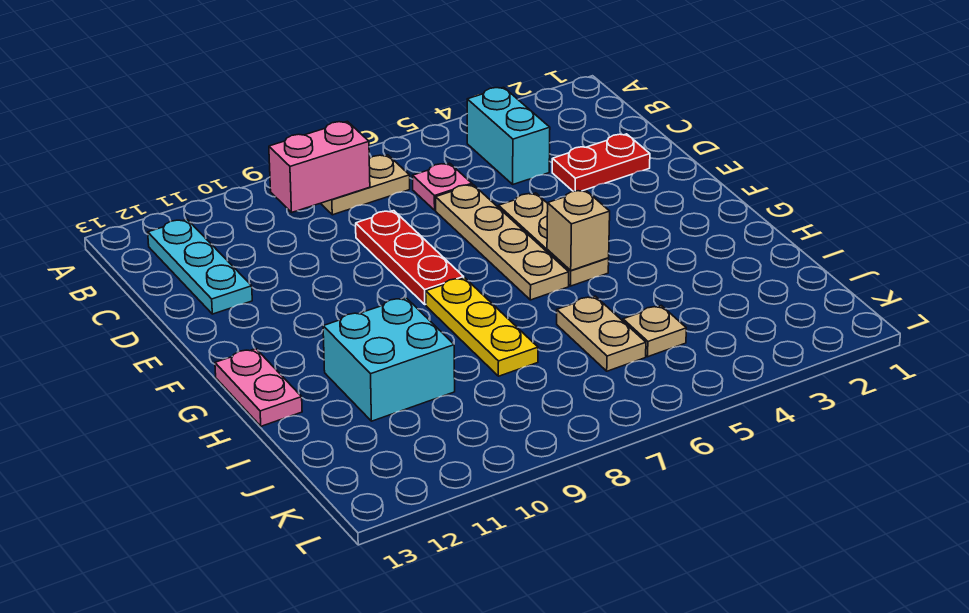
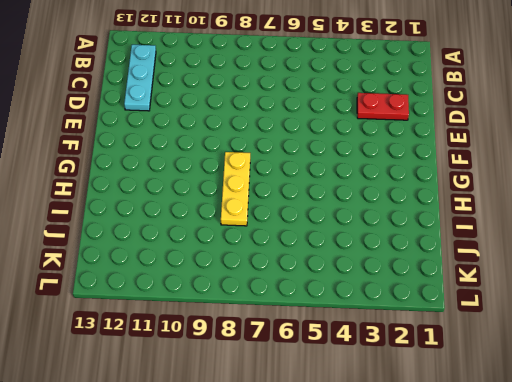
none -> cyan brick B4:C4 level 1
none -> tan plate B7:B8 level 1
none -> pink plate C6 level 1

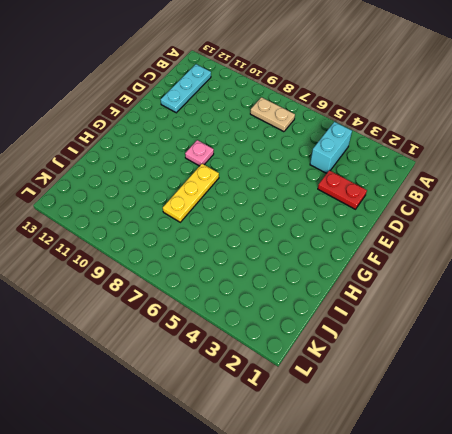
pink plate F9 level 1 -> pink plate C6 level 1
none -> tan plate D6:G6 level 1
none -> red plate D8:F8 level 1
none -> tan plate E5:G5 level 1

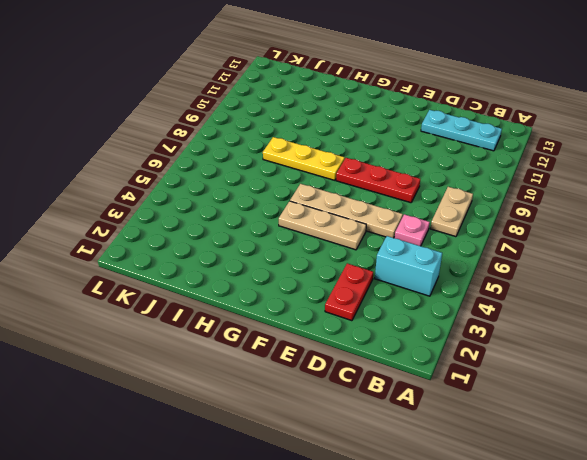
none -> pink plate G13:H13 level 1
none -> cyan brick H10:I11 level 1
none -> tan plate I6:J6 level 1

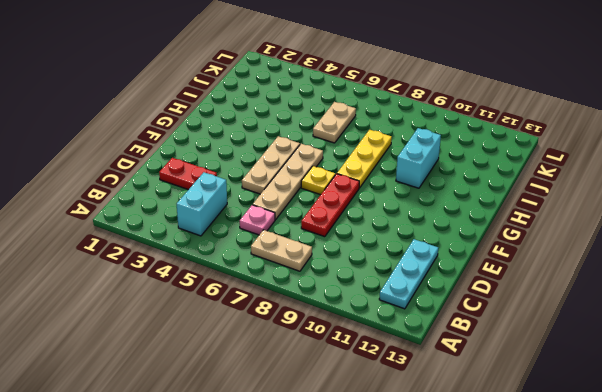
yellow plate F7 level 1 -> none
cyan brick H10:I10 level 1 -> cyan brick H10:I11 level 1
none -> pink plate G13:H13 level 1
none -> tan plate J5 level 1
none -> pink brick B8:B9 level 2

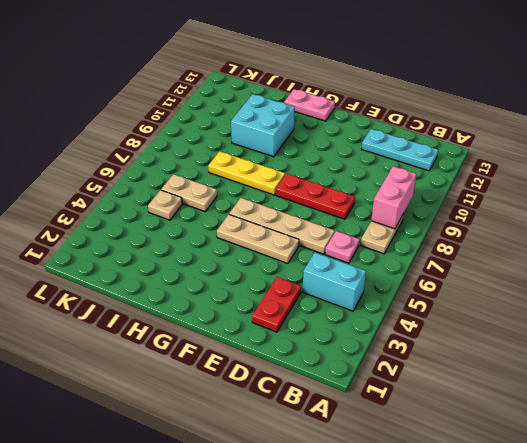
none -> tan brick G5 level 2

